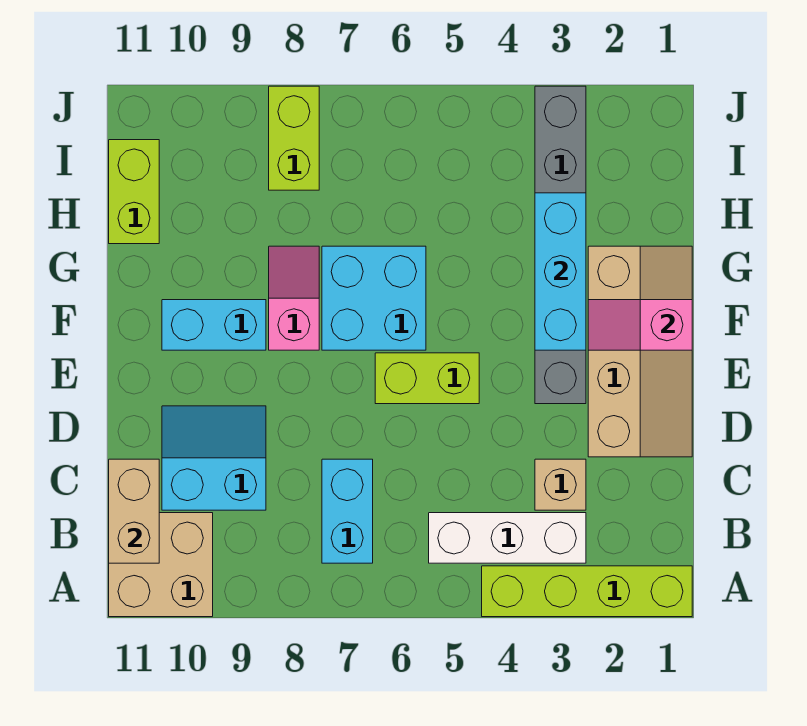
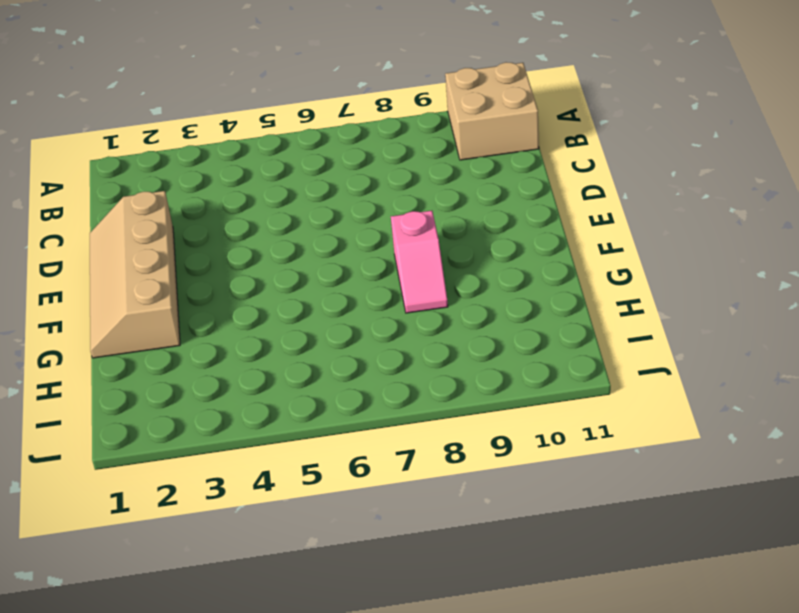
none -> lime brick A1:A4 level 1
none -> white brick B3:B5 level 1
none -> cyan brick B7:C7 level 1

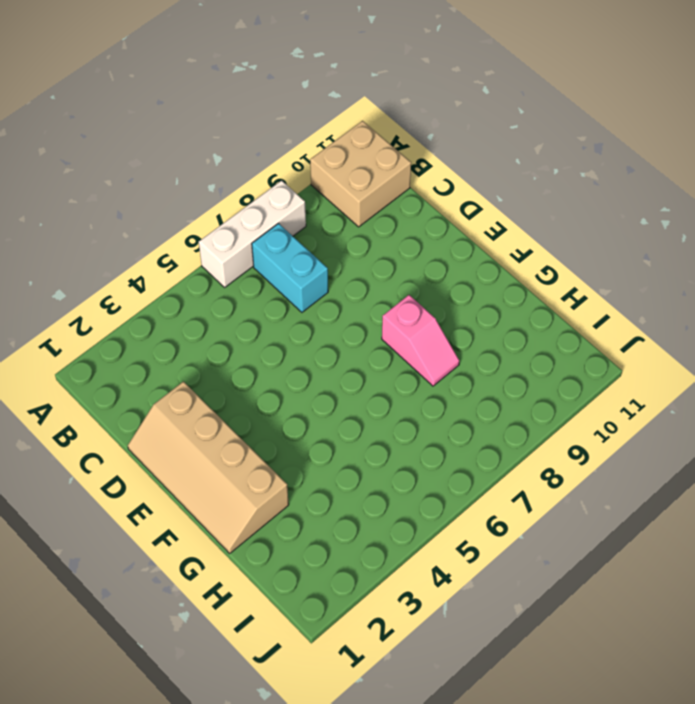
white brick A6:A8 level 1 -> white brick B3:B5 level 1
none -> lime brick A1:A4 level 1
none -> tan brick C3 level 1
none -> cyan slope C9:D10 level 1 top C

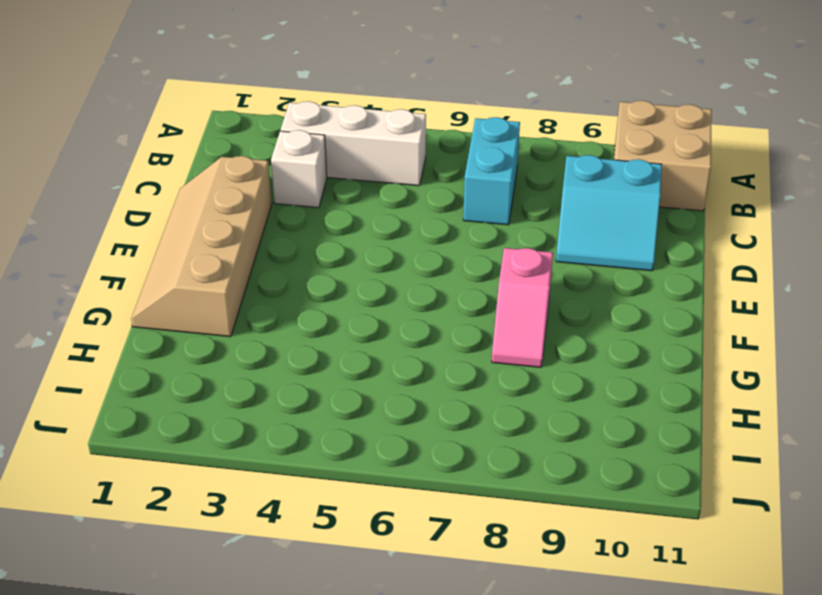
white brick C3 level 1 -> tan brick C3 level 1
none -> lime brick A1:A4 level 1
none -> grey brick E3:J3 level 1
none -> lime brick E5:E6 level 1

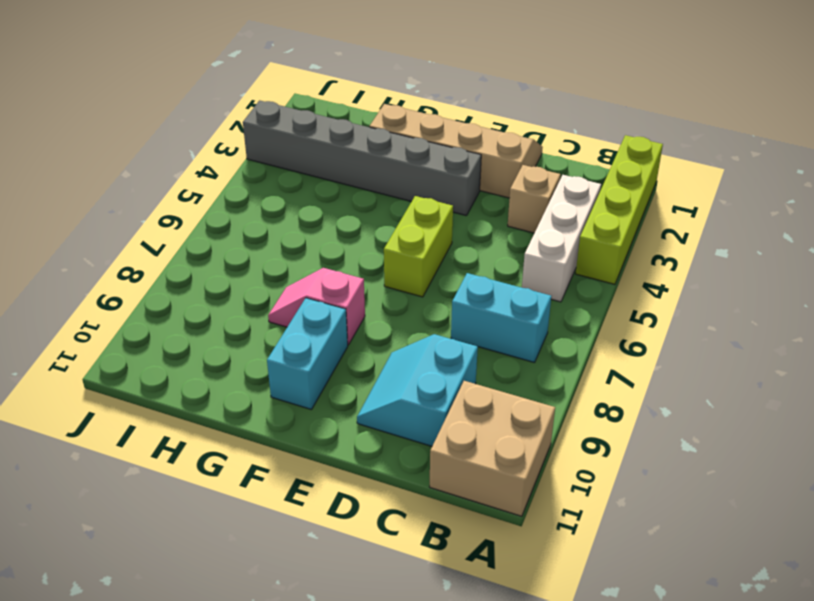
none -> cyan brick F6:G7 level 1
none -> lime brick H11:I11 level 1
none -> lime brick I8:J8 level 1

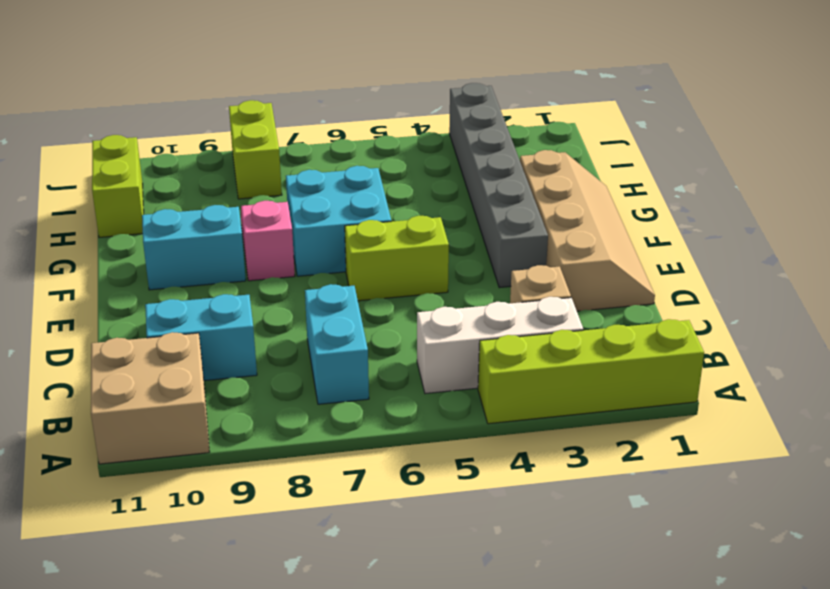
none -> tan brick B11:C11 level 2
none -> pink slope F1:F2 level 2 top 1
none -> cyan brick F3:H3 level 2

